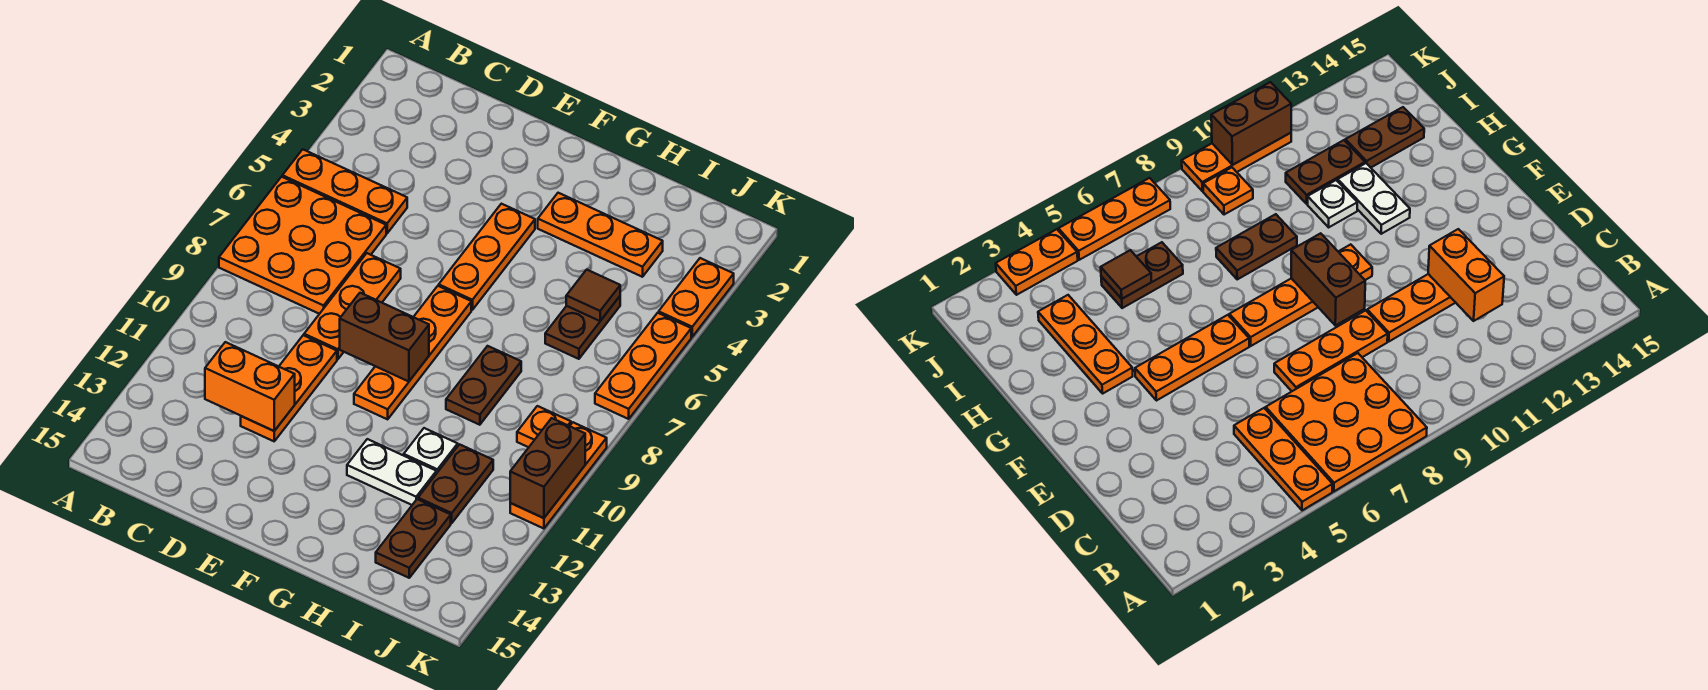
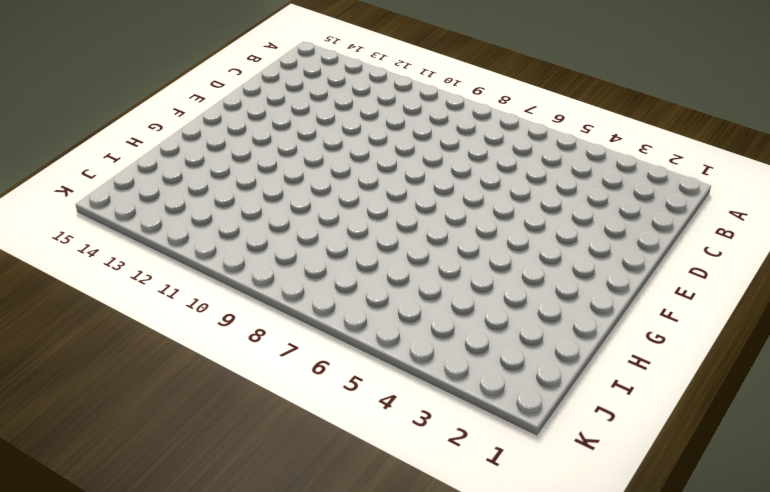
none -> orange plate A5:C5 level 1
none -> orange plate A6:C8 level 1
none -> orange plate D7:D9 level 1

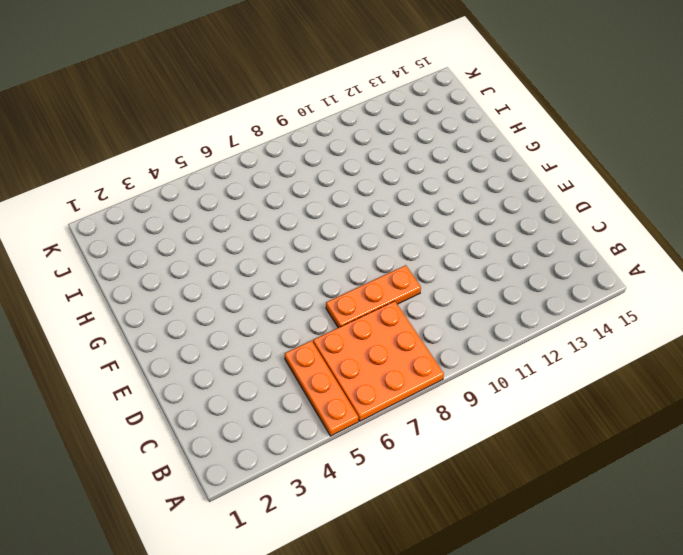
none -> orange plate D10:D12 level 1
none -> orange plate F4:F6 level 1
none -> orange plate F7:F10 level 1

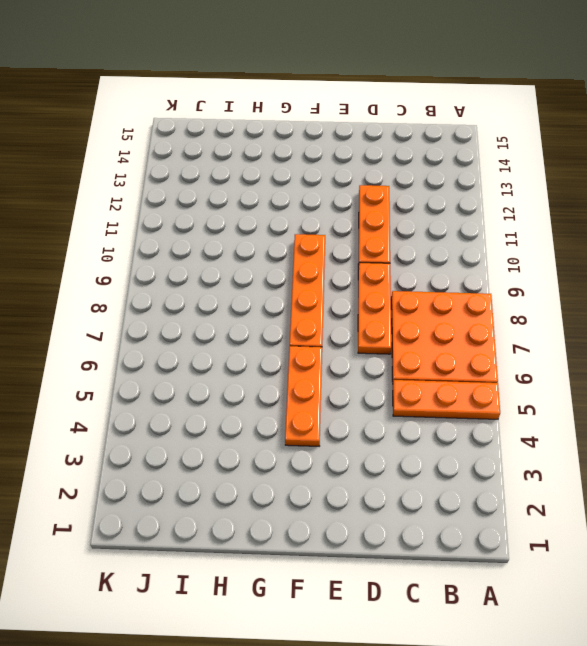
none -> orange plate G3:I3 level 1
none -> white plate G12:H12 level 1
none -> brown plate H8:H9 level 1

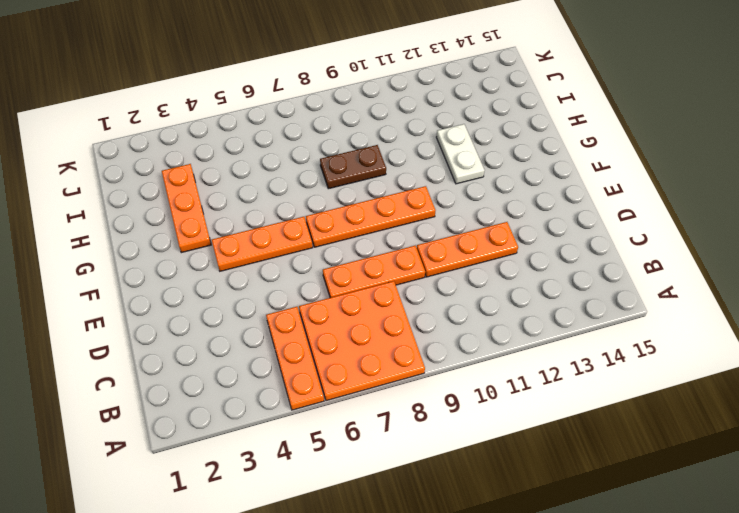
none -> white plate H11 level 1
none -> brown plate I5:I6 level 1
none -> brown plate I11:I12 level 1

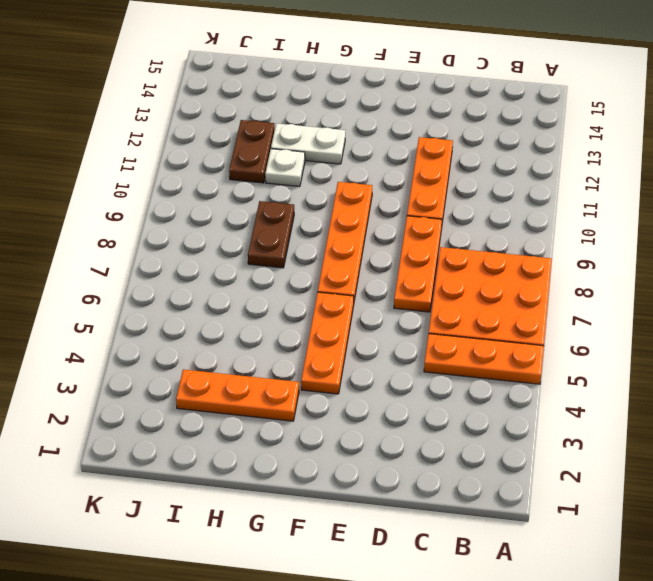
none -> brown plate I5:I6 level 1
none -> brown plate I13:I14 level 1
none -> orange plate J9 level 1

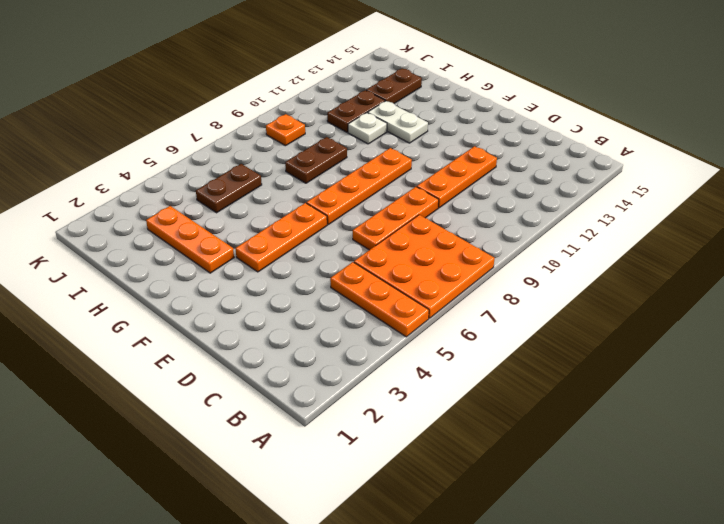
none -> orange plate K3:K4 level 1
none -> orange plate K5:K7 level 1
none -> orange plate K9:K11 level 1

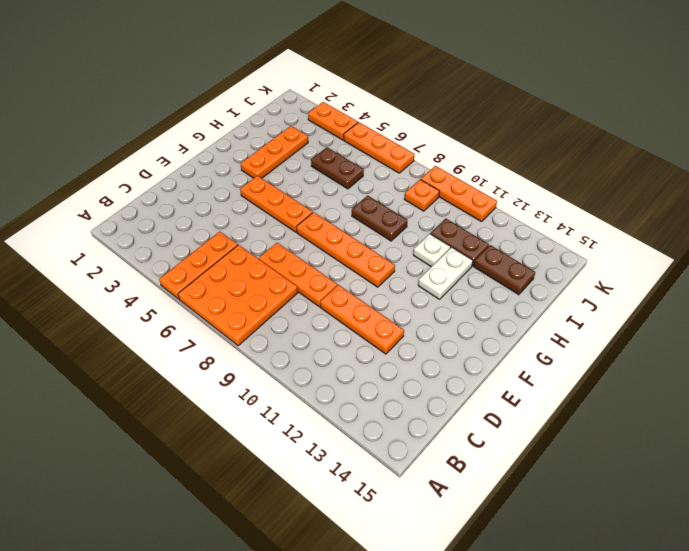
none -> orange brick C12:D12 level 2
none -> brown brick E9:F9 level 2
none -> brown tile I5 level 2

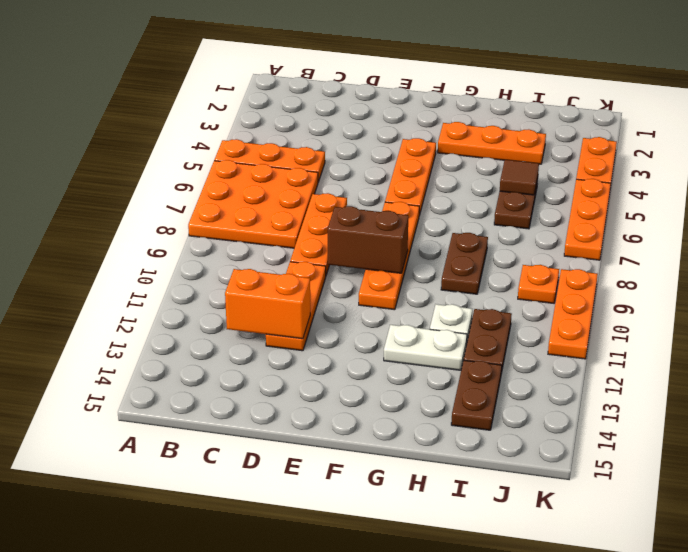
none -> brown brick K10:K11 level 2

